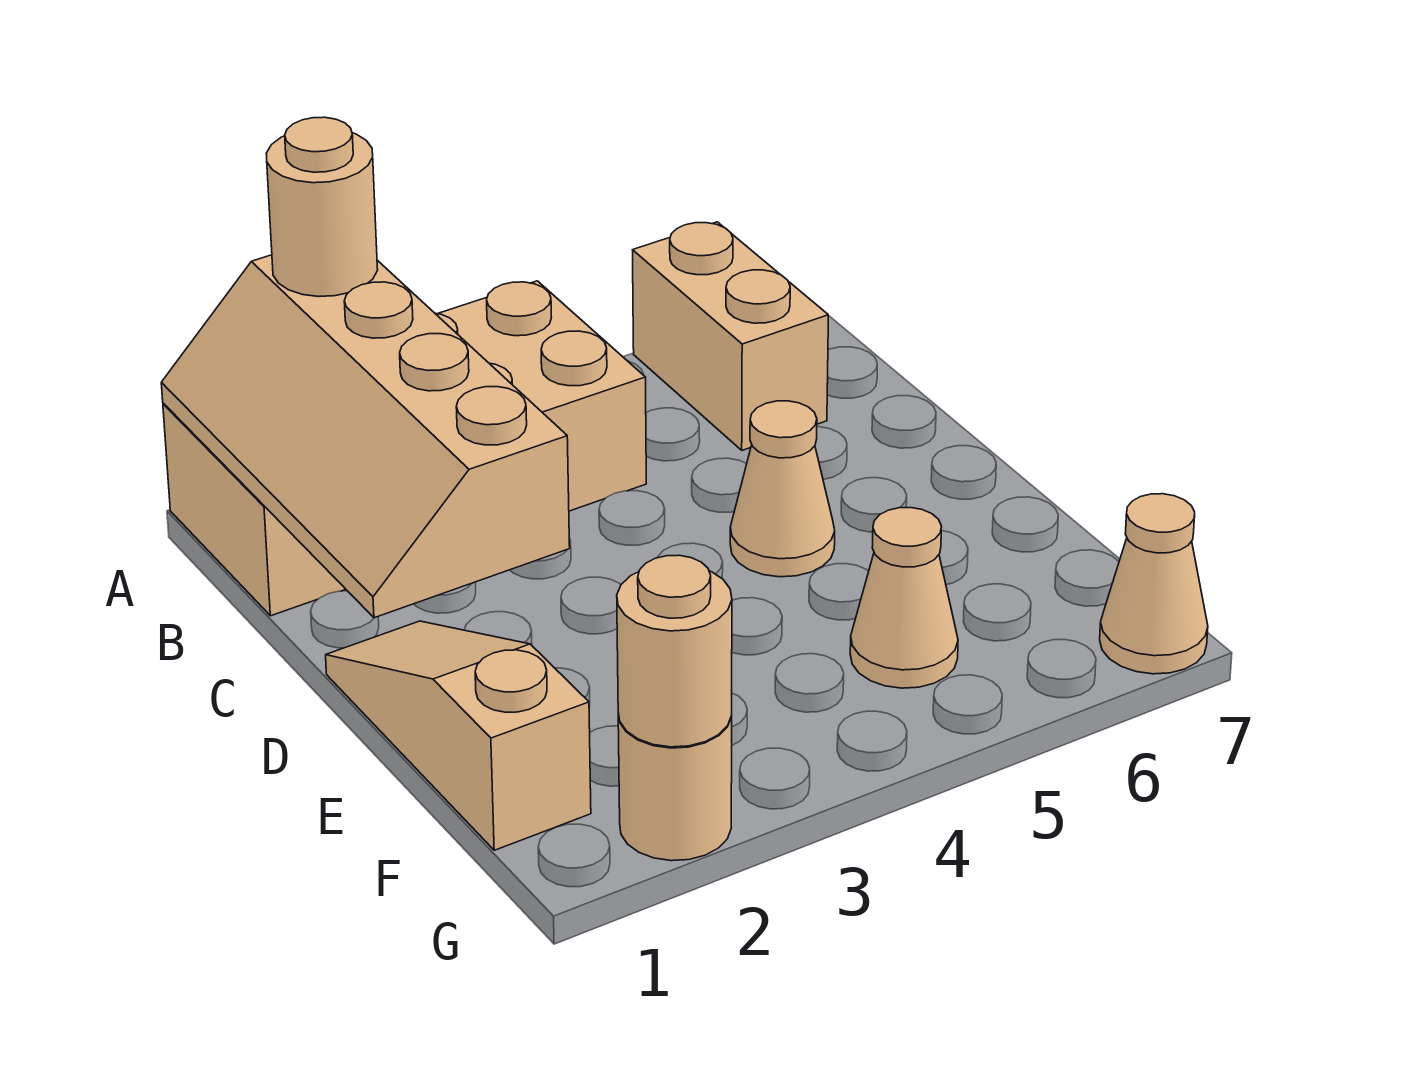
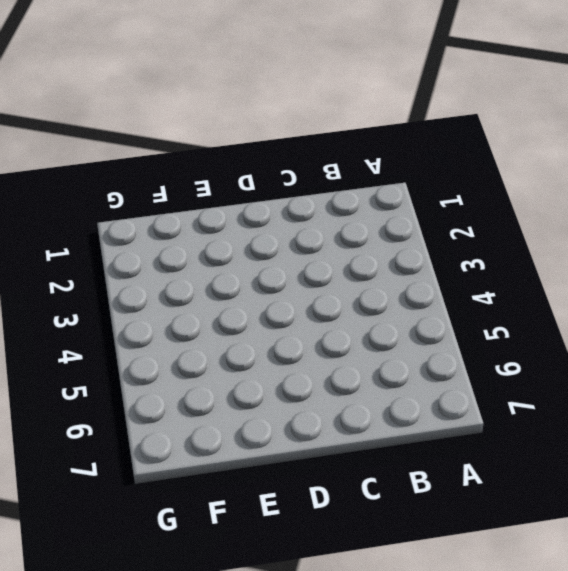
none -> tan brick A1:B4 level 1
none -> tan brick A6:B6 level 1

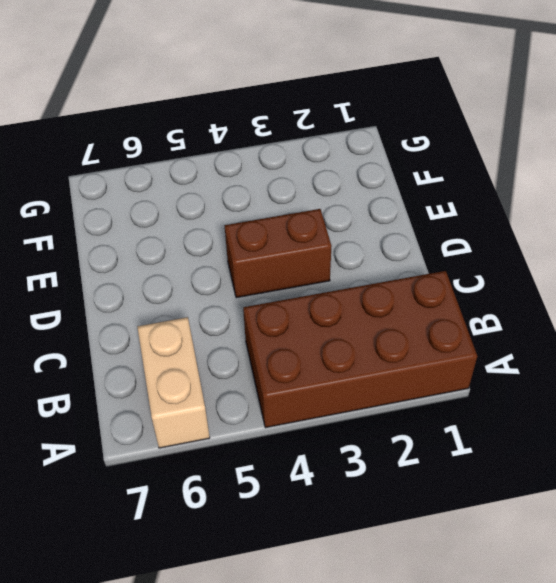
brown brick A1:B4 level 1 -> tan brick A1:B4 level 1
brown brick D3:D4 level 1 -> none
none -> tan slope D1:F1 level 1 top F
none -> tan cone D5 level 1

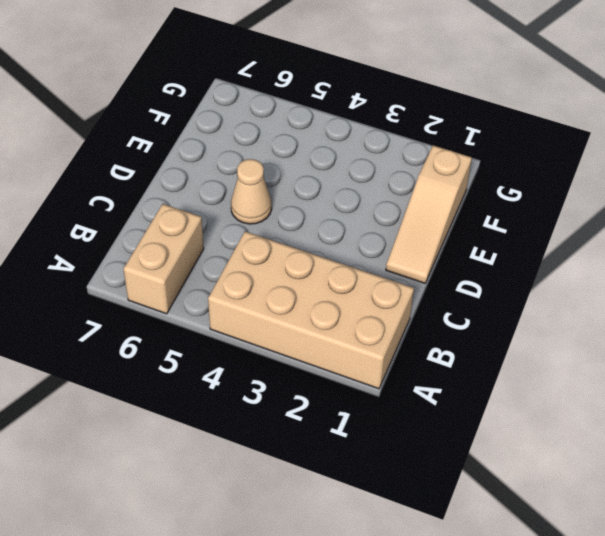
none -> tan cone F5 level 1
none -> tan round brick G2 level 1

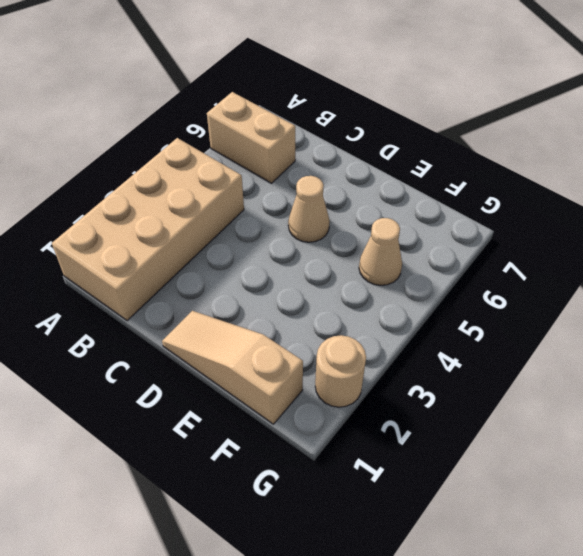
none -> tan cone G7 level 1
none -> tan slope A1:D2 level 2 top 2

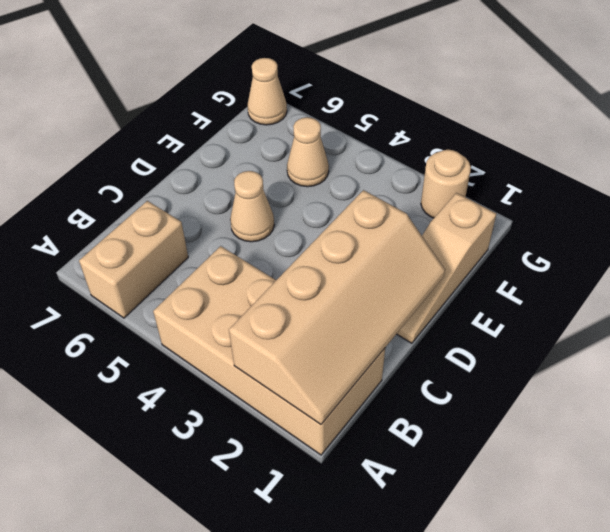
none -> tan round brick G2 level 2
none -> tan round brick A2 level 3

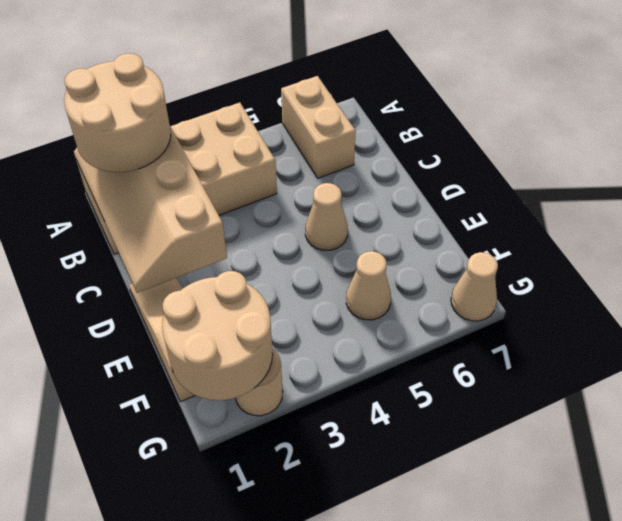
tan round brick A1:B2 level 3 -> tan round brick A2 level 3
tan round brick F1:G2 level 2 -> tan round brick G2 level 2

